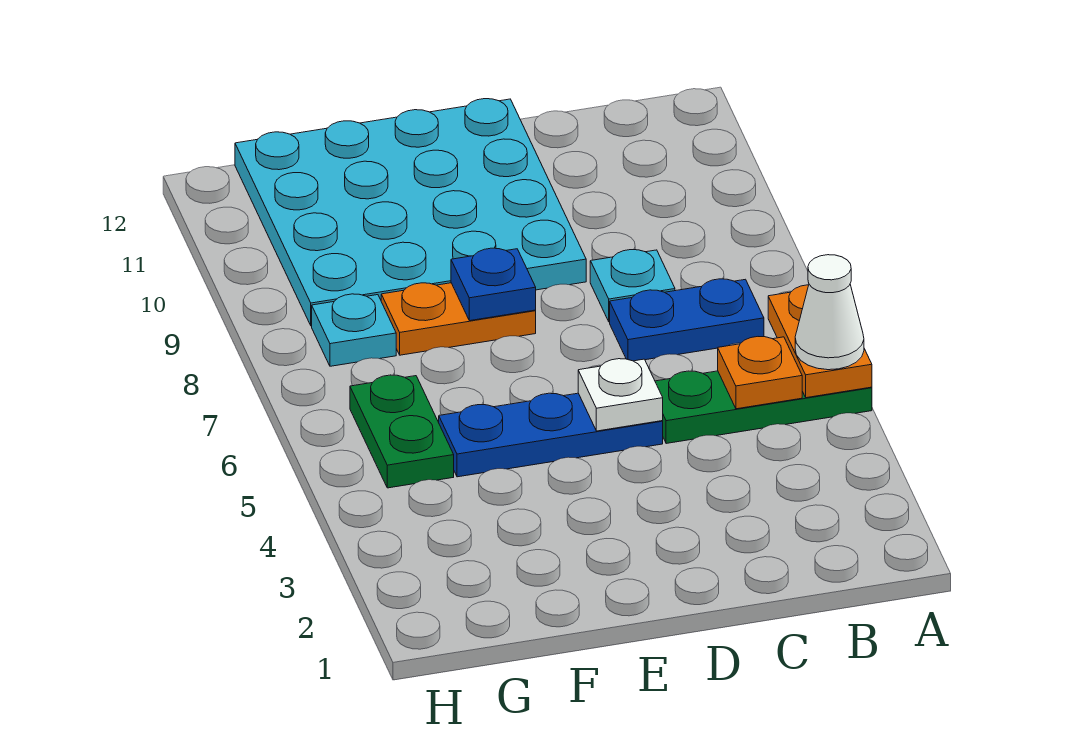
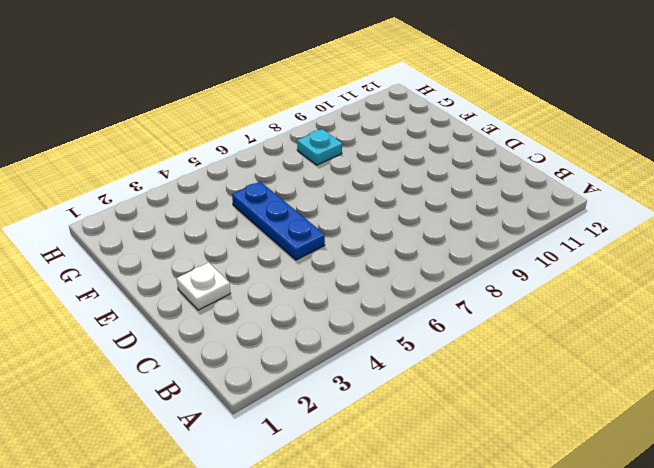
white plate D2 level 1 -> white plate D5 level 2
none -> green plate A5:C5 level 1
none -> blue plate B7:C7 level 1
none -> cyan plate C8 level 1

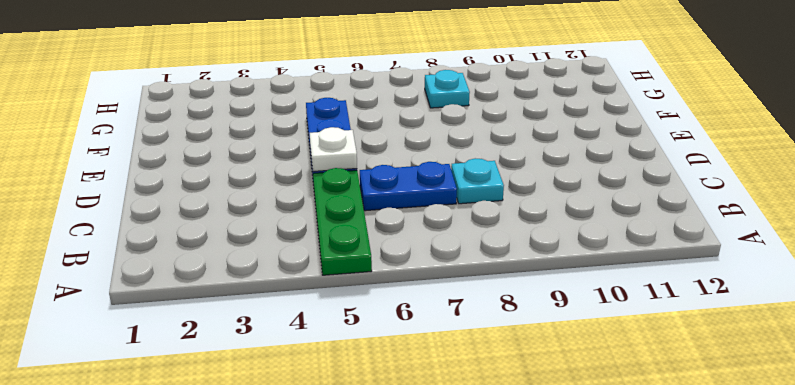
blue plate C6:C7 level 1 -> blue plate B7:C7 level 1
none -> cyan plate D9:G12 level 1
none -> orange plate E8:F8 level 1
none -> green plate G5:G6 level 1

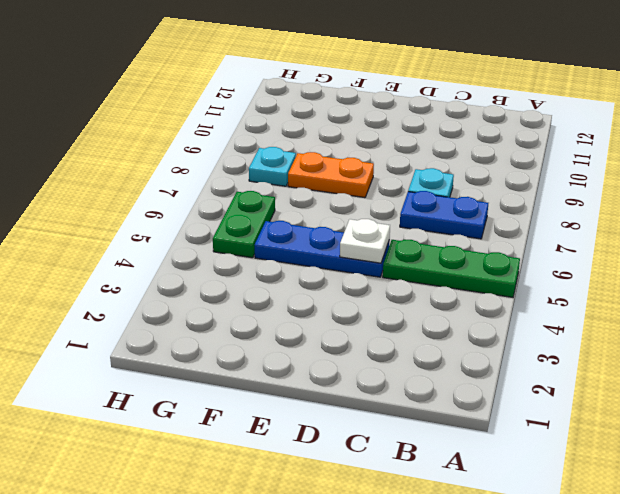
none -> cyan plate D9:G12 level 1
none -> orange plate A5:A6 level 2
none -> orange plate B5 level 2

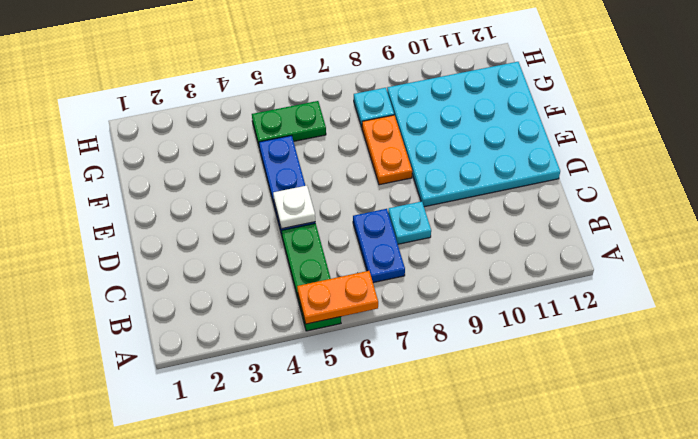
none -> orange plate B5 level 2
none -> blue plate E8 level 2
none -> white cone A5 level 3

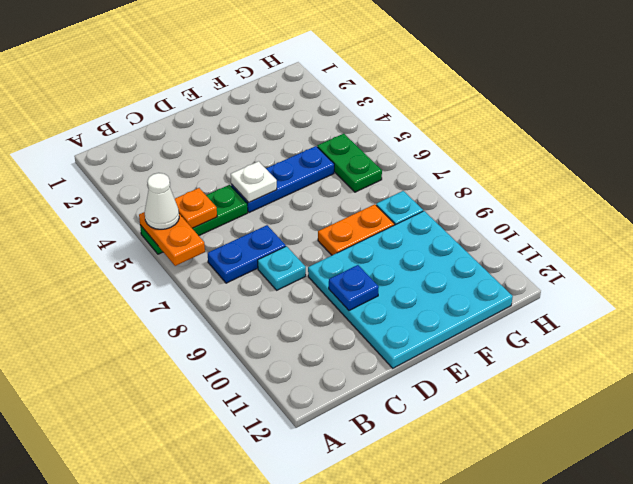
blue plate D10 level 2 -> blue plate E8 level 2

